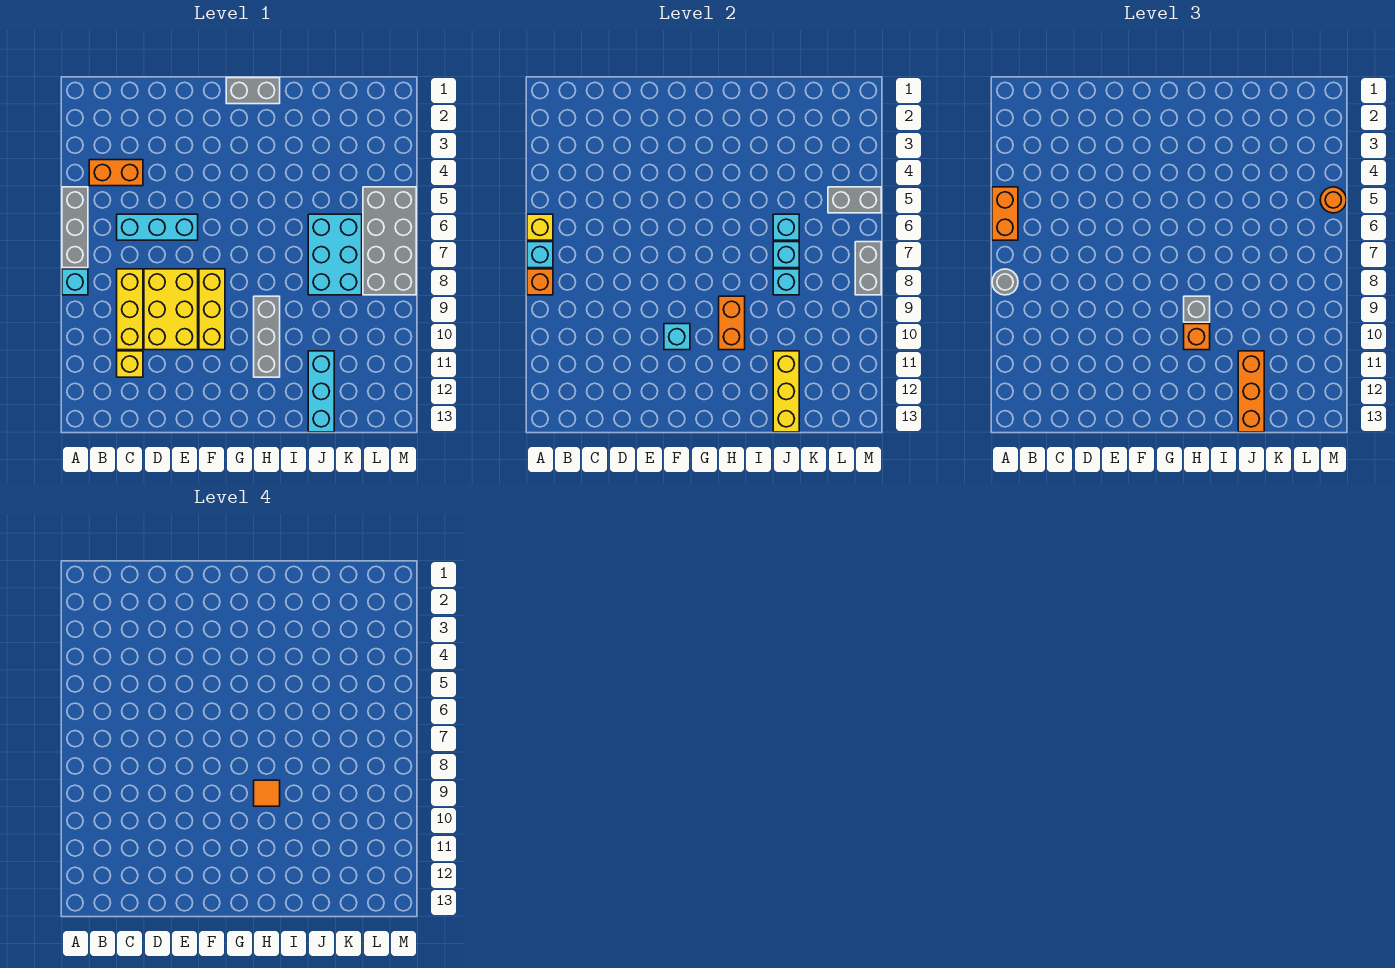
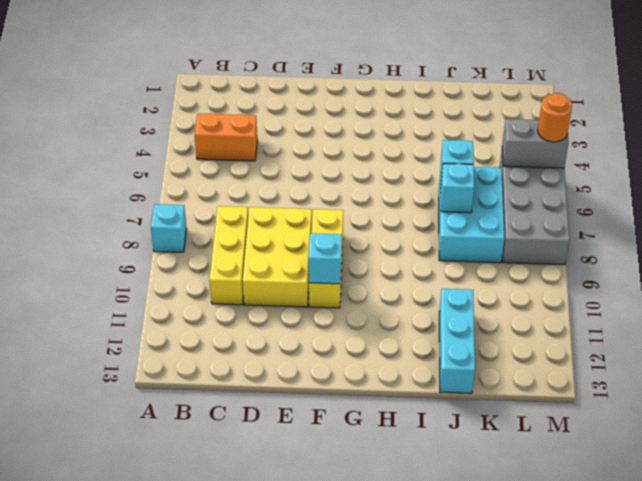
none -> grey brick A5:A7 level 1
none -> cyan brick C6:E6 level 1
none -> yellow brick C11 level 1
none -> grey brick G1:H1 level 1

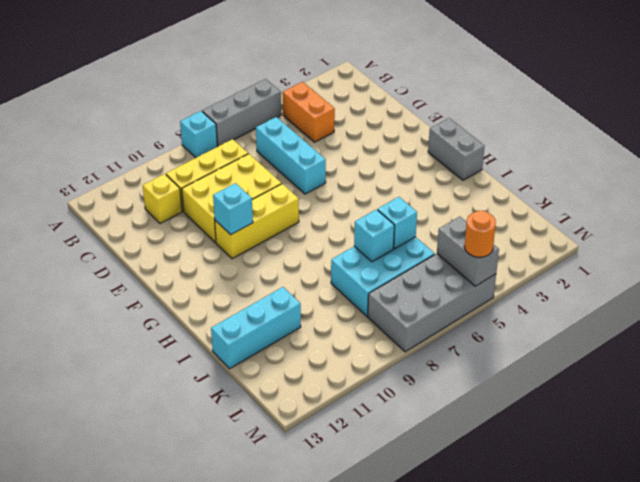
none -> grey brick H9:H11 level 1
none -> yellow brick A6 level 2
none -> cyan brick A7 level 2
none -> orange brick A8 level 2

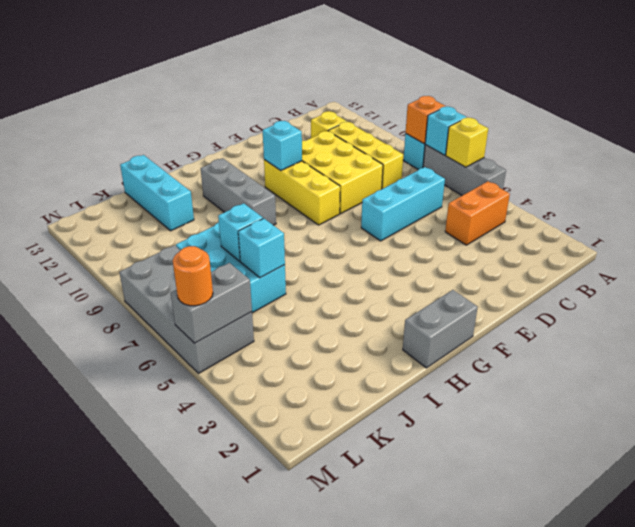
none -> orange brick H9:H10 level 2
none -> cyan brick J8 level 2
none -> yellow brick J11:J13 level 2
none -> grey brick M7:M8 level 2

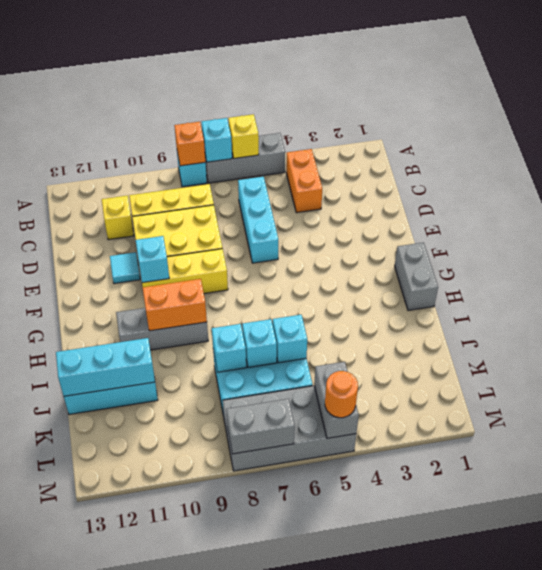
cyan tile E11 level 1 -> none
cyan brick J11:J13 level 2 -> yellow brick J11:J13 level 2
none -> orange brick A5:A6 level 3
none -> grey round brick A8 level 3
none -> grey brick H9 level 3
none -> orange brick H10 level 3

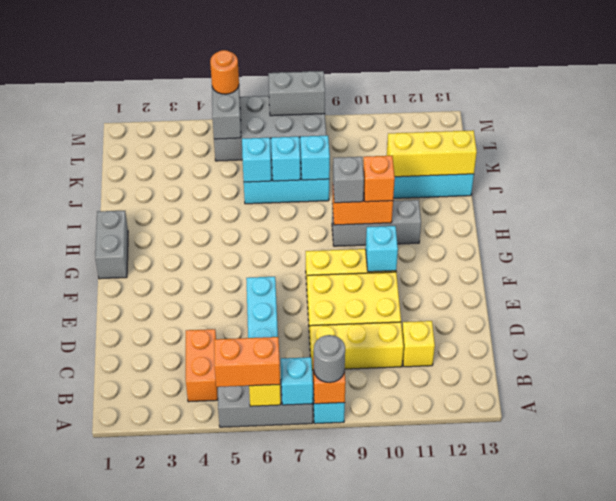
none -> orange brick J11:J13 level 3
none -> orange tile H9 level 4

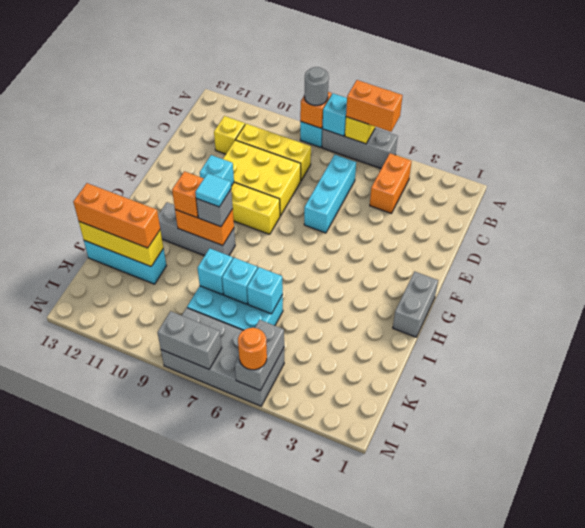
cyan tile H9 level 4 -> orange tile H9 level 4

